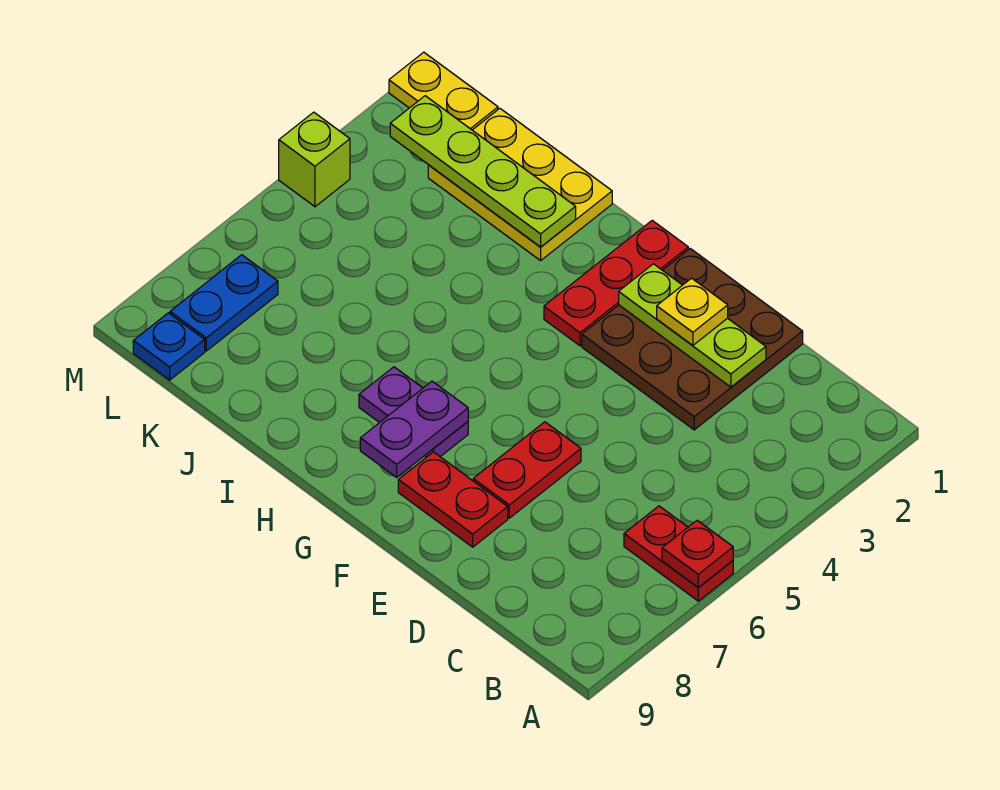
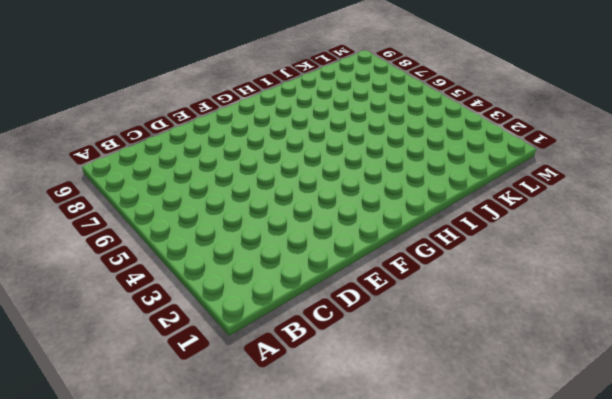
none -> red plate A6:B6 level 1
none -> brown plate D1:F3 level 1
none -> red plate E6:E7 level 1

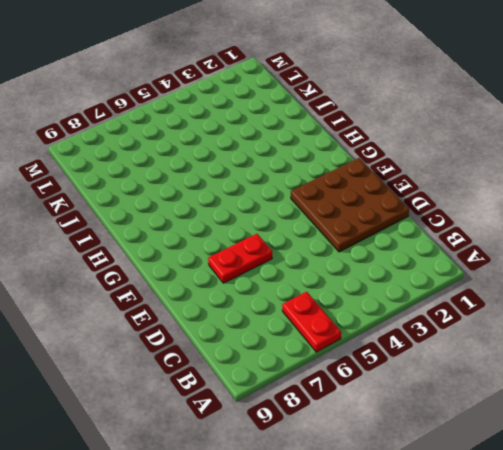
none -> red plate E8:F8 level 1
none -> red plate G1:G3 level 1
none -> purple plate G7:H7 level 1

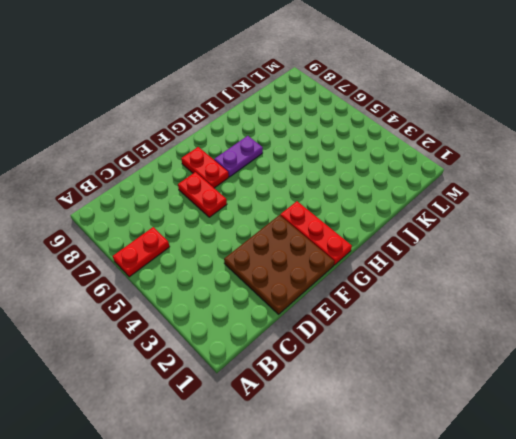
red plate F7:F8 level 1 -> red plate E8:F8 level 1
none -> yellow plate I1:K2 level 1
none -> yellow plate L1:M1 level 1
none -> blue plate L7:L8 level 1

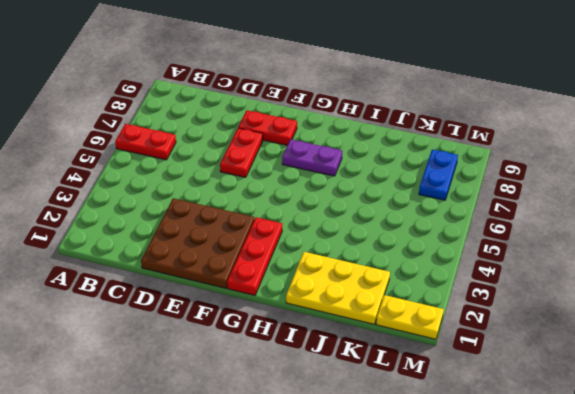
none -> blue plate L9 level 1
none -> lime brick M4 level 1
none -> red plate A6 level 2

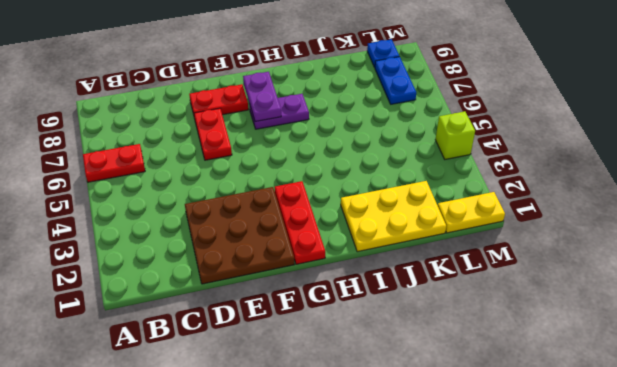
none -> red plate A6 level 2
none -> lime plate D2:F2 level 2
none -> lime plate I2:L2 level 2

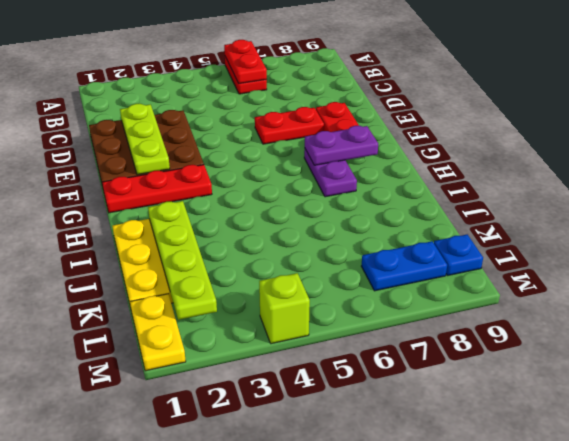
red plate A6:B6 level 2 -> red plate A6 level 2
none -> yellow plate E2 level 3

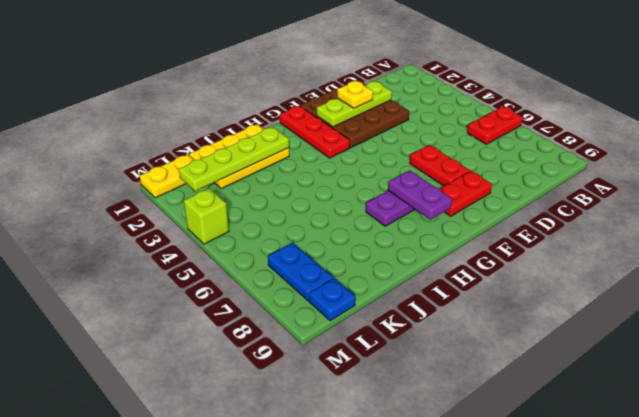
none -> red plate A6 level 2

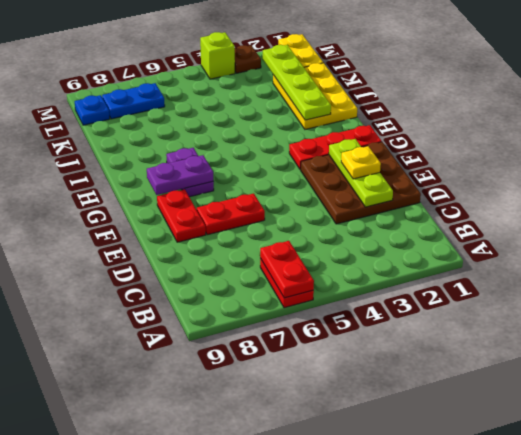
red plate A6:B6 level 2 -> red plate A6 level 2
brown plate M3 level 1 -> none

